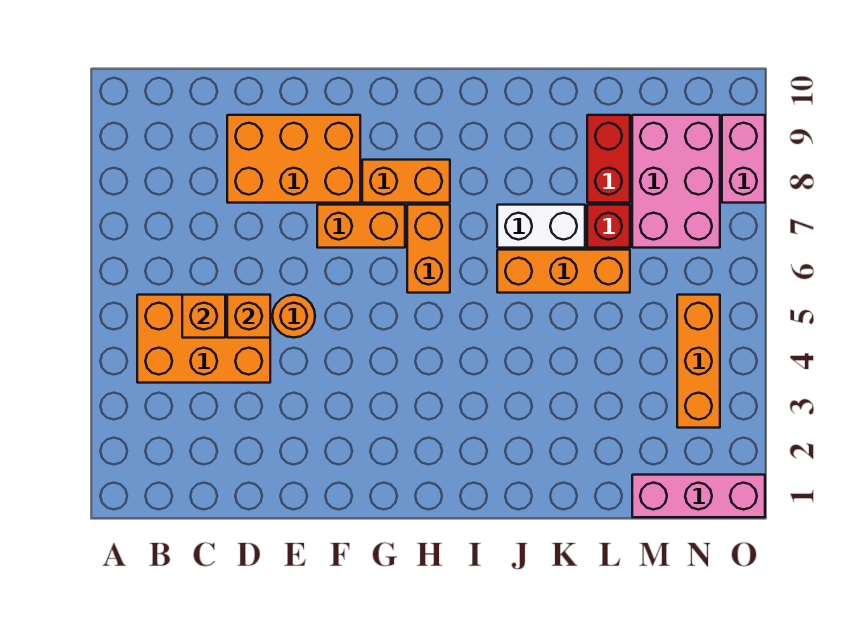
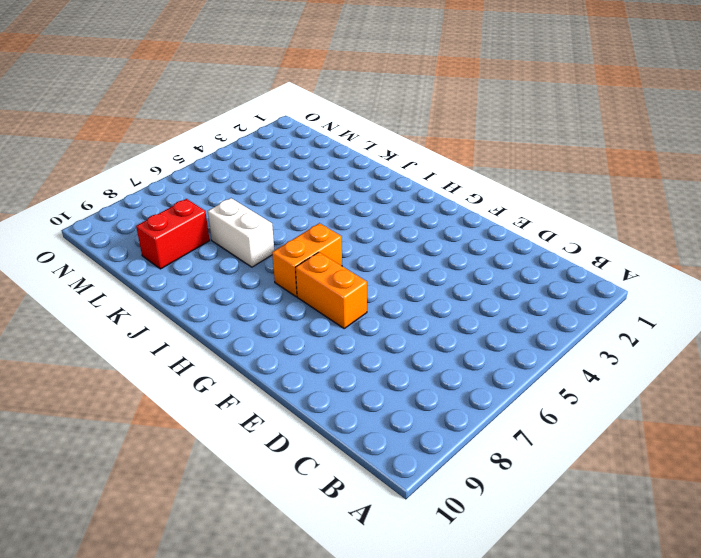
none -> orange brick B4:D5 level 1
none -> orange brick D8:F9 level 1
none -> orange round brick E5 level 1

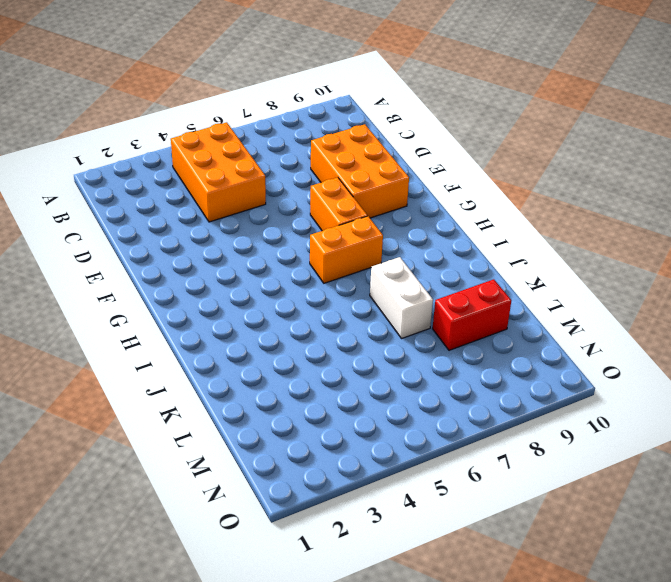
none -> orange round brick E5 level 1
none -> orange brick G8:H8 level 1
none -> orange brick J6:L6 level 1

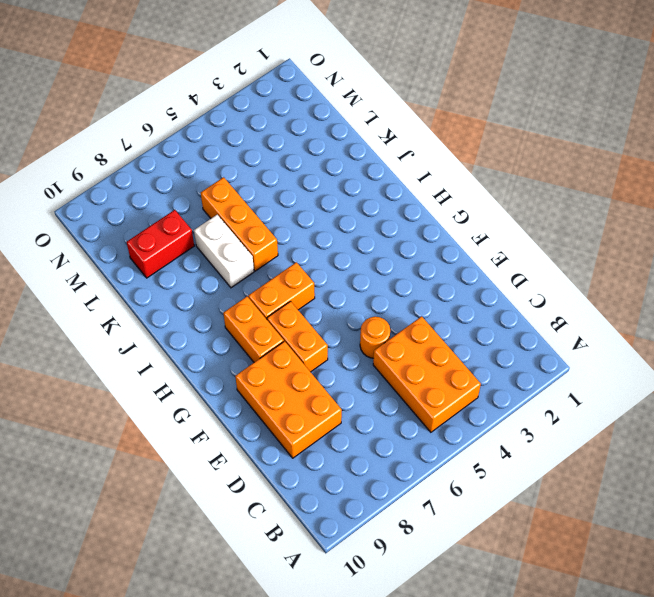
none -> red brick L7 level 1
none -> pink brick M1:O1 level 1
none -> pink brick M7:N9 level 1

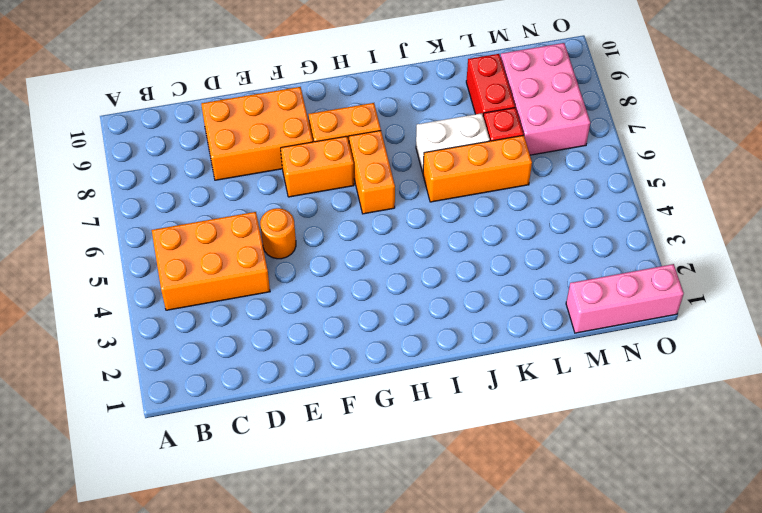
none -> orange brick N3:N5 level 1
none -> pink brick O8:O9 level 1
none -> orange brick C5 level 2

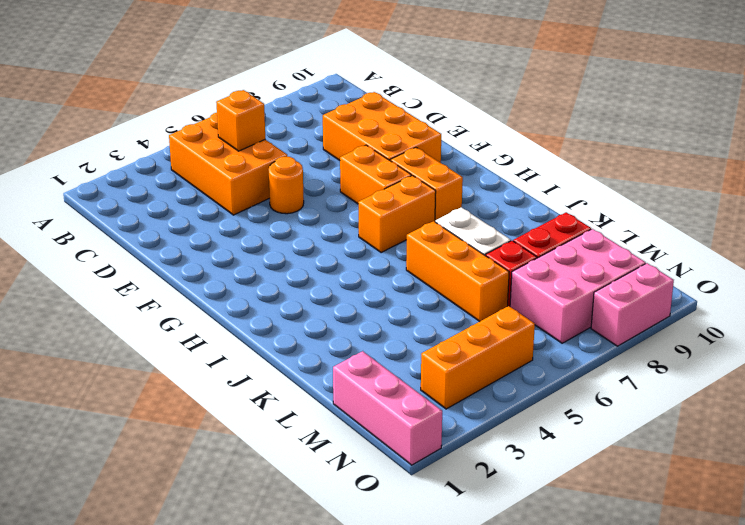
none -> orange brick D5 level 2

